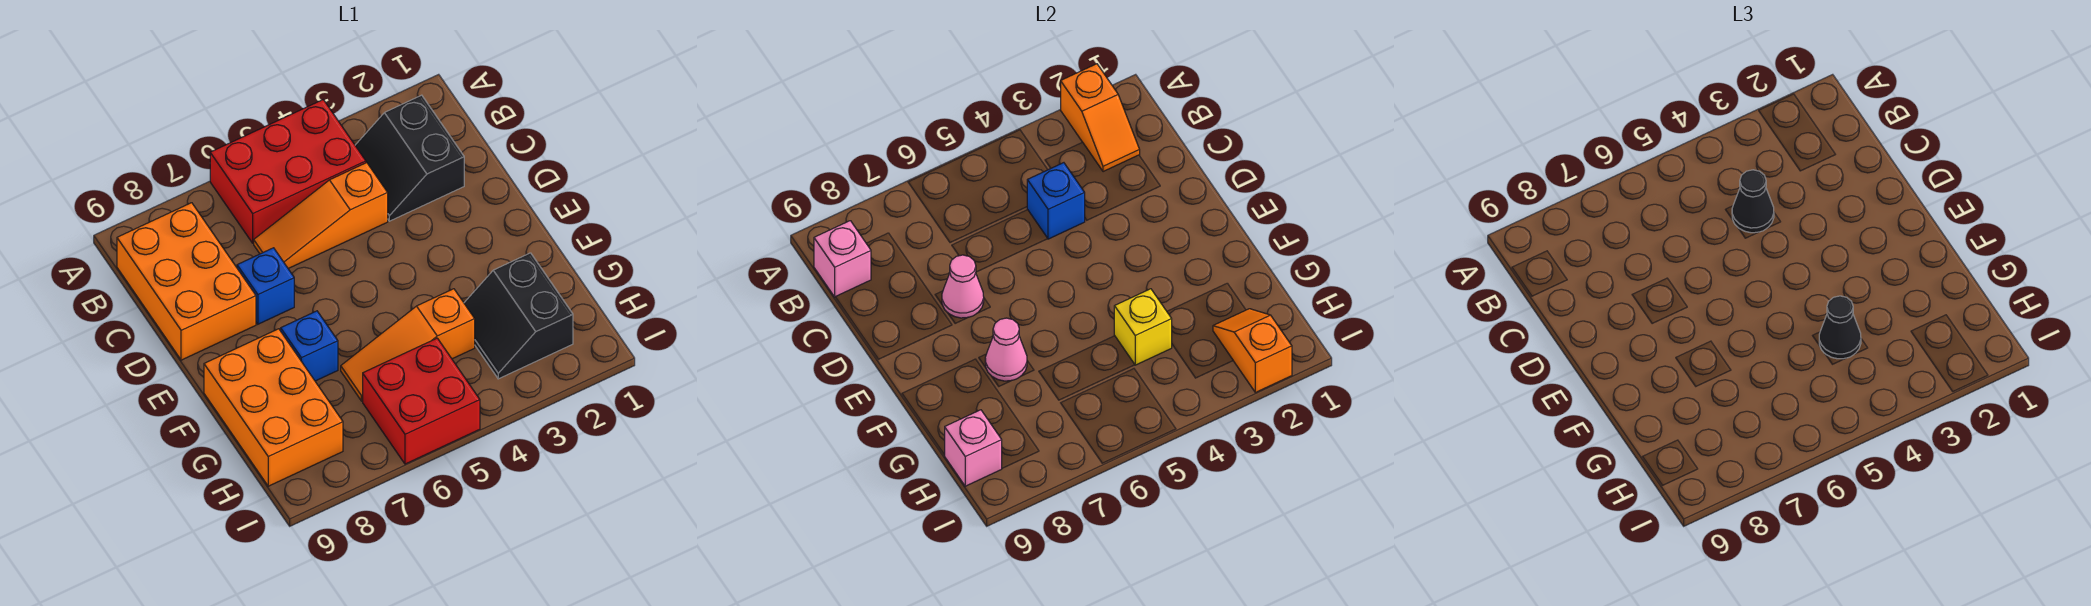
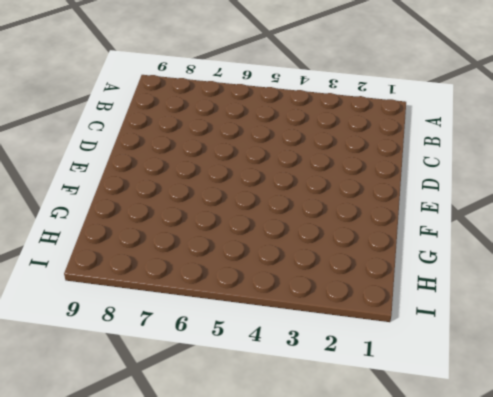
none -> red brick A4:B6 level 1
none -> black slope B2:C3 level 1 top 2
none -> orange brick B8:D9 level 1

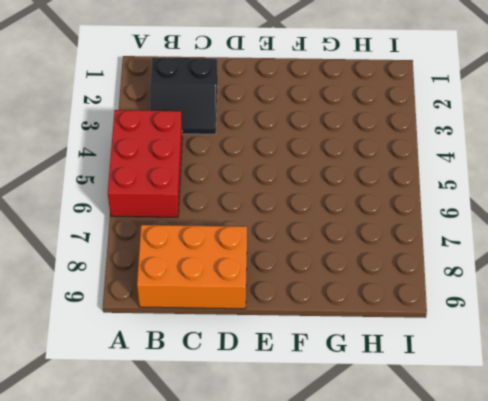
none -> orange slope C4:C6 level 1 top 4
none -> blue brick D7 level 1
none -> blue brick F7 level 1

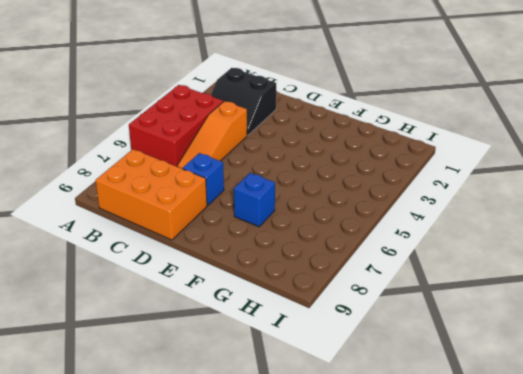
none -> orange brick F8:H9 level 1
none -> black slope G2:H3 level 1 top 2
none -> orange slope G4:G6 level 1 top 4

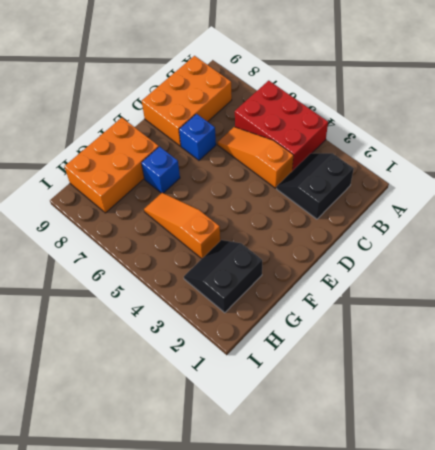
none -> red brick H5:I6 level 1
none -> orange slope A2:B2 level 2 top A
none -> pink brick B9 level 2

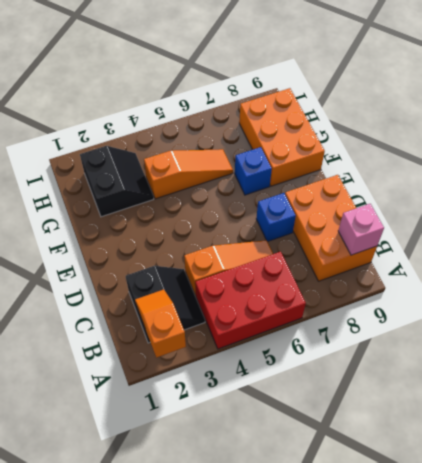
none -> red brick H5:I6 level 1
none -> blue brick C4 level 2
none -> pink cone D7 level 2

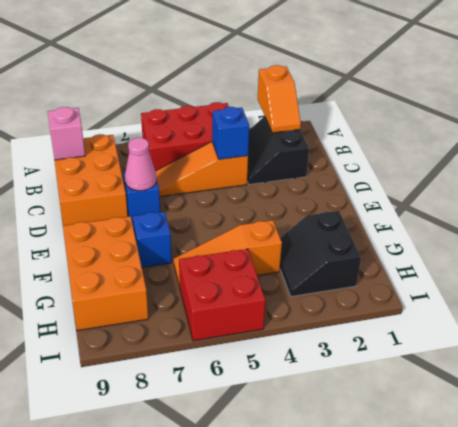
none -> pink cone F7 level 2
none -> yellow brick G4 level 2
none -> orange slope H2:I2 level 2 top I

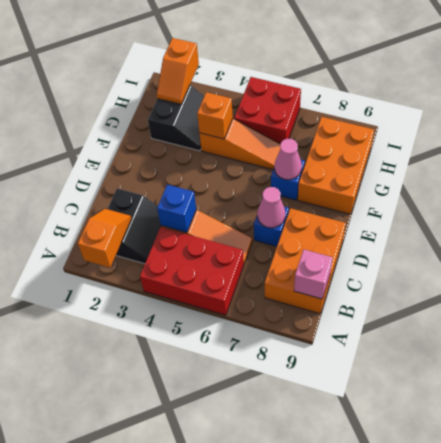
orange brick G4 level 2 -> yellow brick G4 level 2
none -> pink brick H9 level 2
none -> black cone C4 level 3
none -> black cone G4 level 3

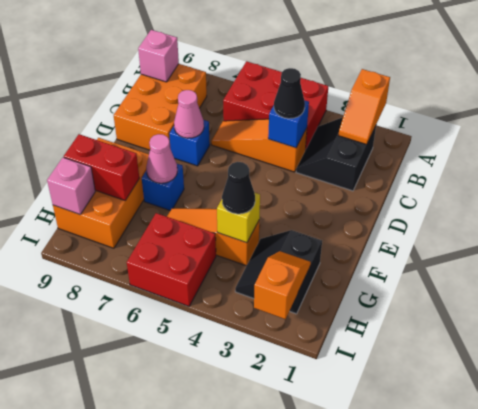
red brick G8:G9 level 2 -> none

